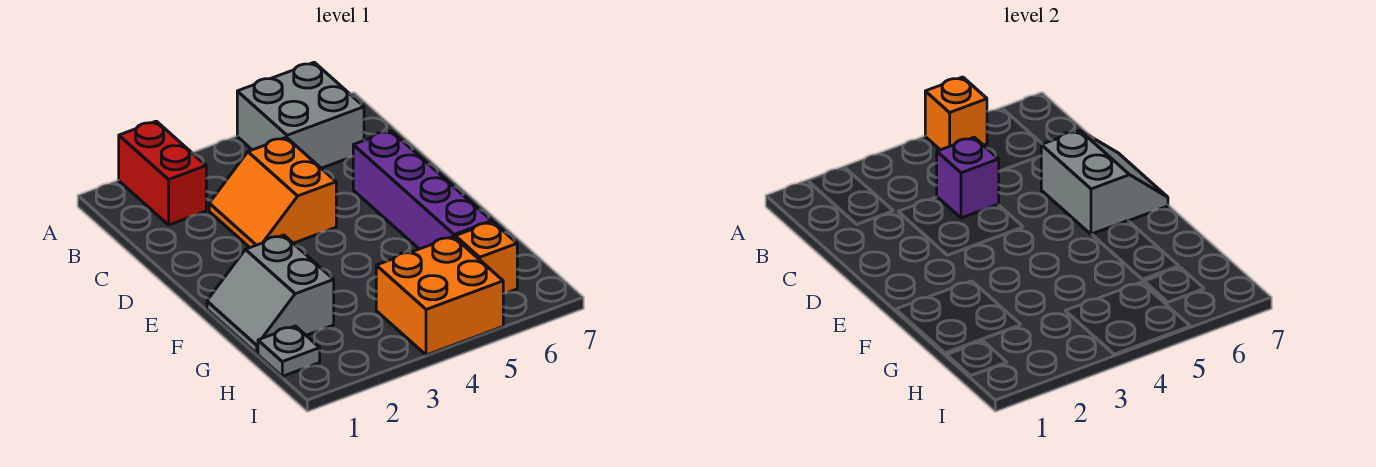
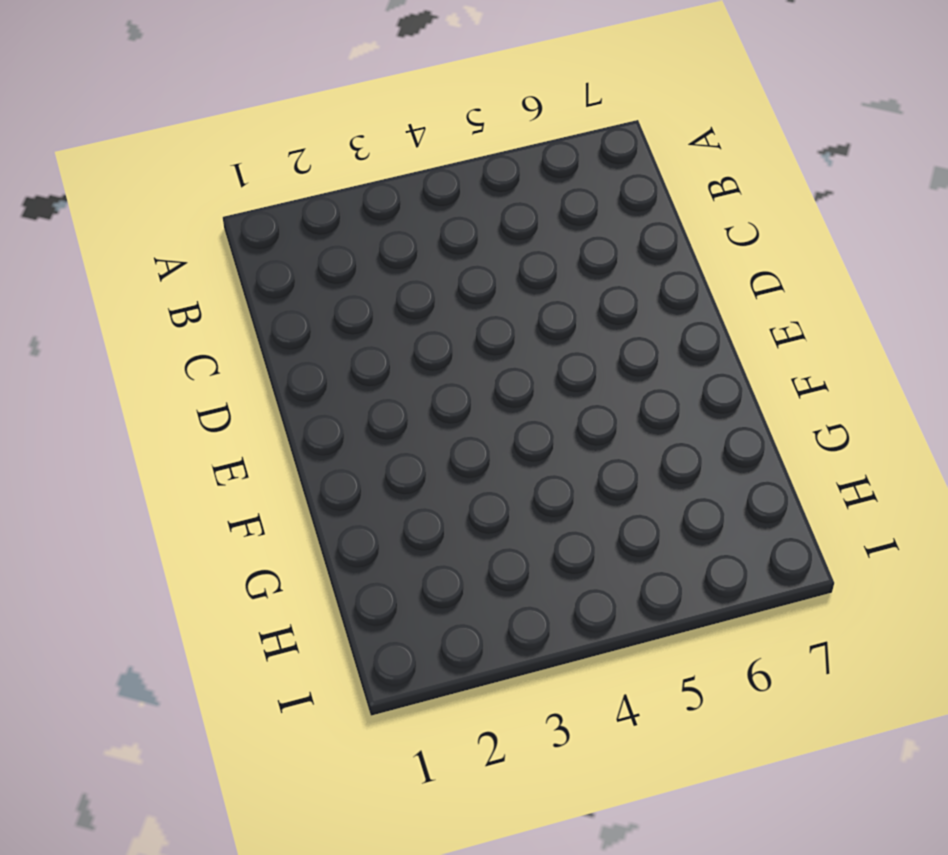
none -> red brick A2:B2 level 1
none -> grey brick A5:B6 level 1

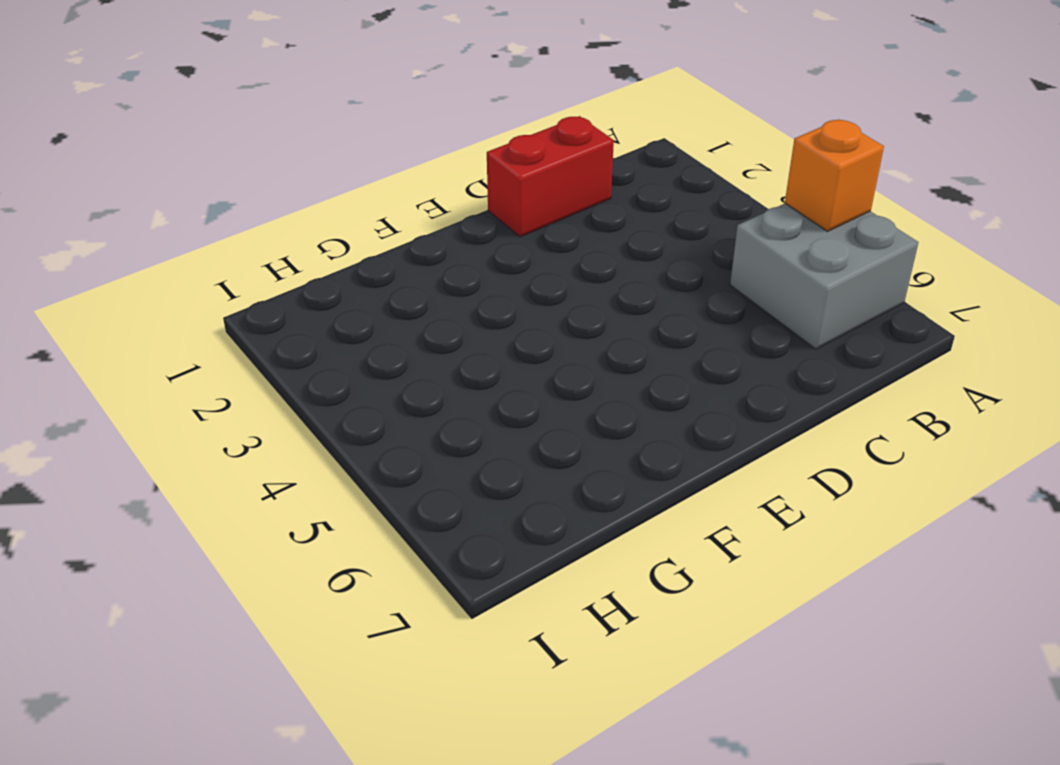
red brick C1:D1 level 1 -> red brick A2:B2 level 1
none -> orange slope C3:D4 level 1 top 4
none -> purple brick D6:G6 level 1

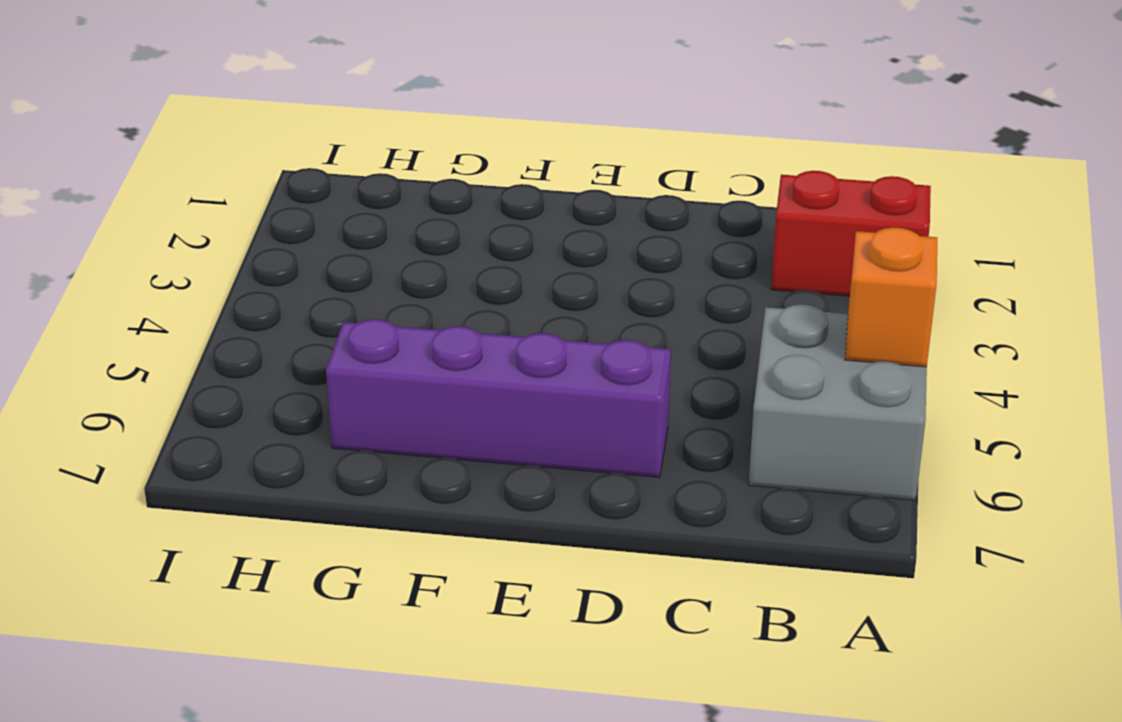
none -> orange slope C3:D4 level 1 top 4
none -> grey slope F1:G2 level 1 top 2

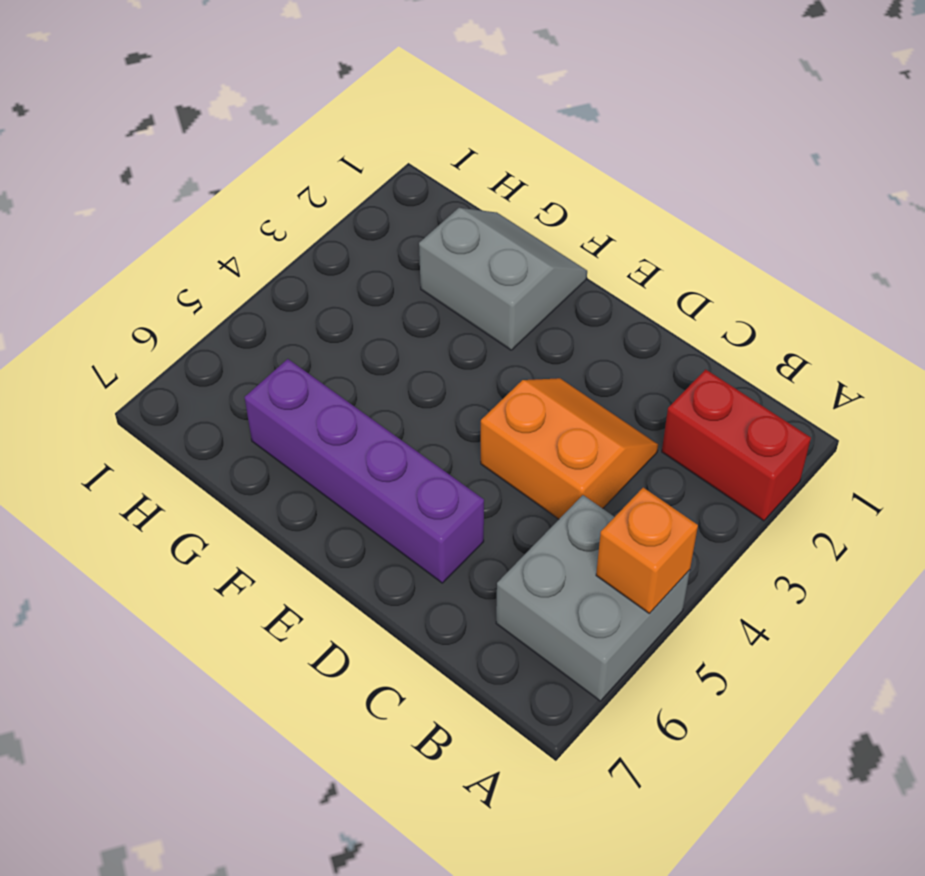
none -> grey plate H1 level 1
none -> orange brick H4:I5 level 1

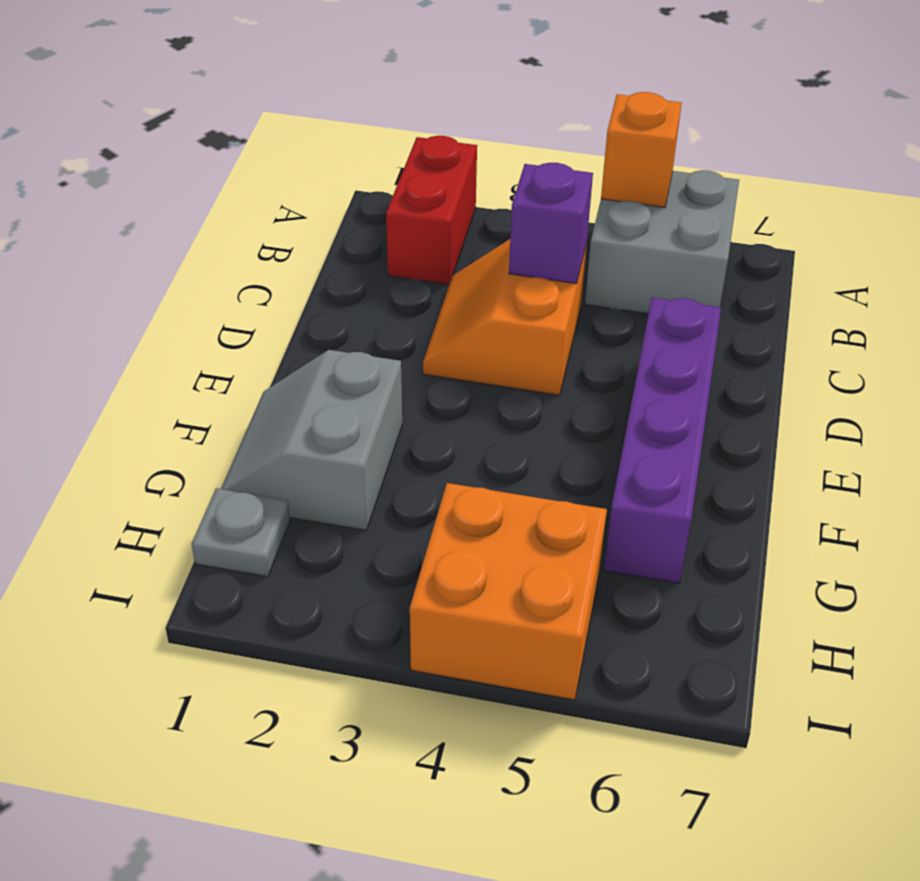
none -> orange brick H6 level 1
none -> grey slope D6:E7 level 2 top 6

